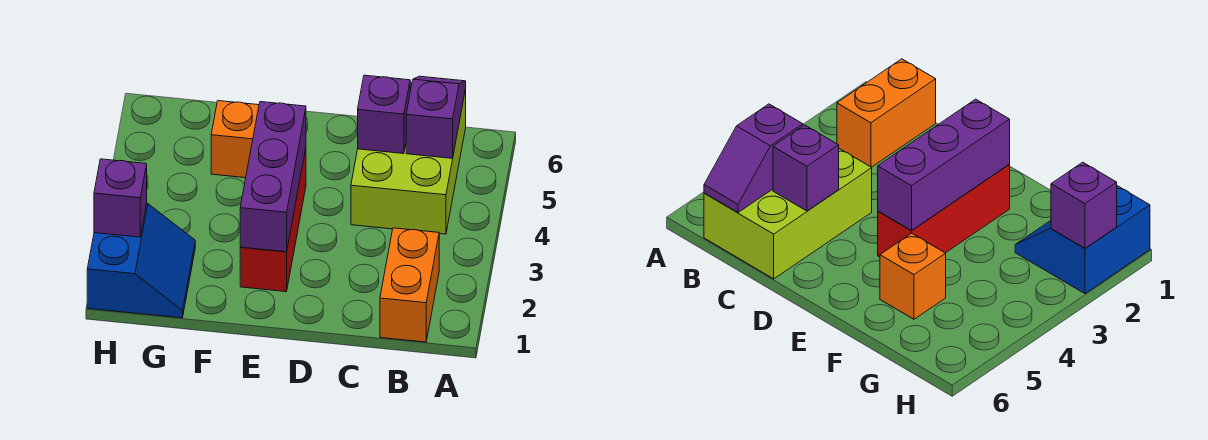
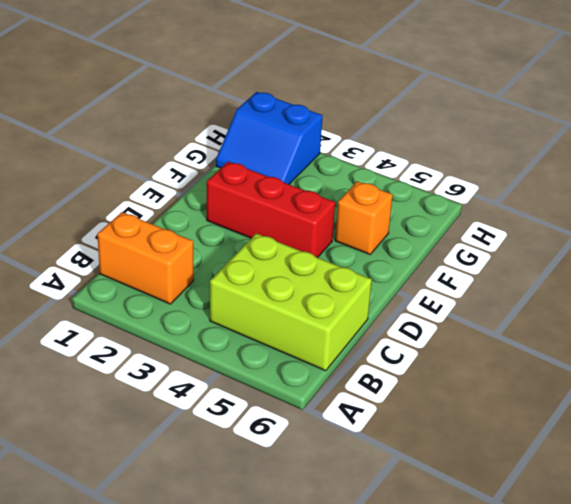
none -> purple slope B5:B6 level 2 top 5
none -> purple brick C5 level 2

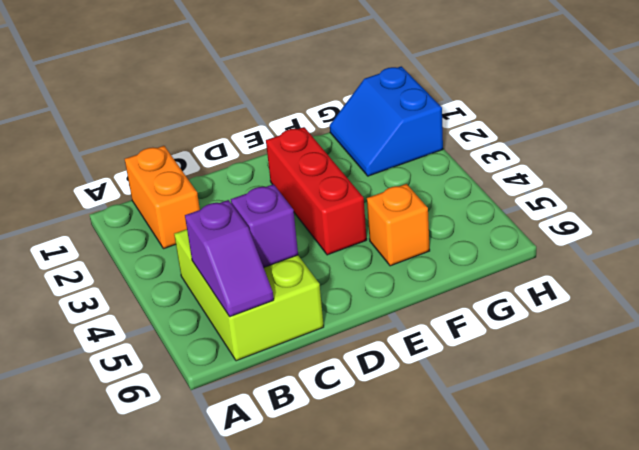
none -> purple brick E2:E4 level 2
none -> purple brick H2 level 2

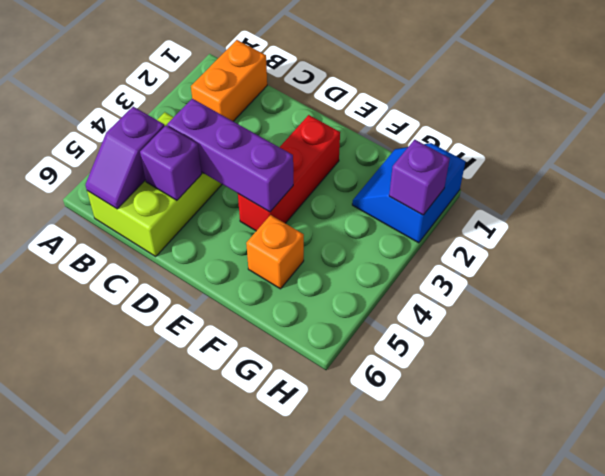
purple brick C4:E4 level 2 -> purple brick E2:E4 level 2

